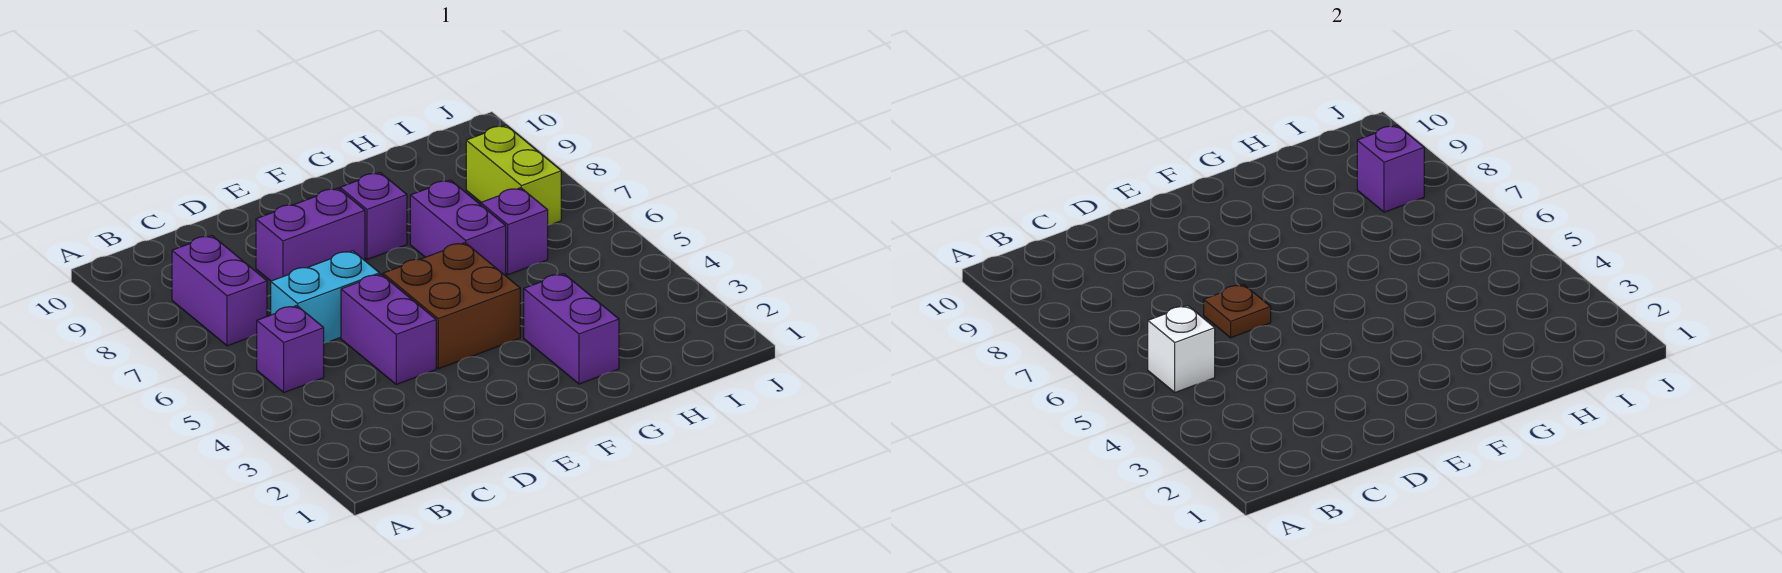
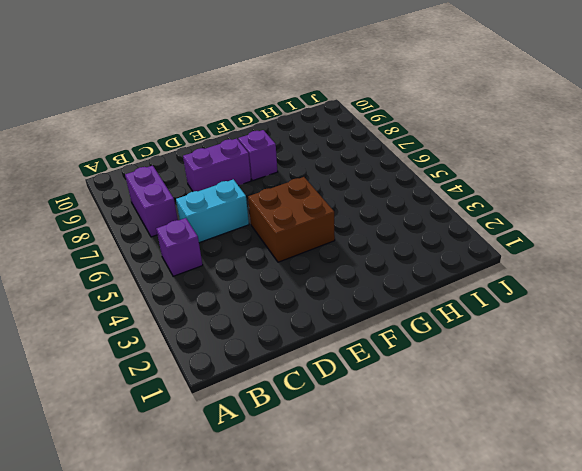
none -> purple brick D4:D5 level 1
none -> purple brick G2:G3 level 1
none -> purple brick G6:G7 level 1

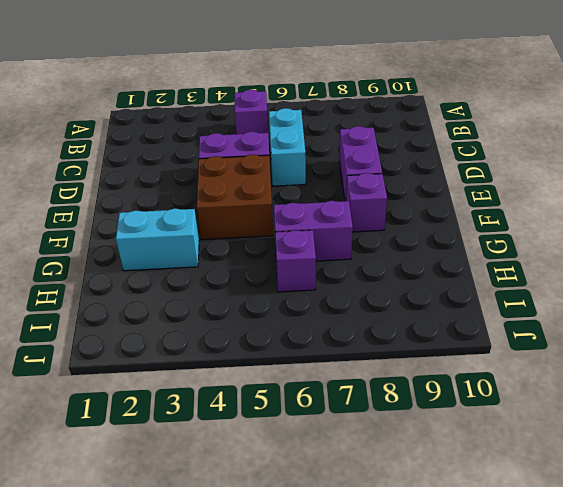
cyan brick G2:G3 level 1 -> purple brick G2:G3 level 1
none -> purple brick B7:B8 level 1
none -> lime brick I7:I8 level 1
none -> white brick B5 level 2

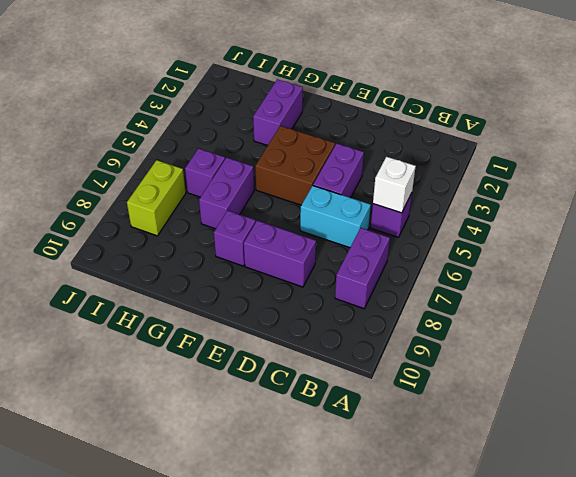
none -> brown plate D6 level 2
none -> purple brick I8 level 2

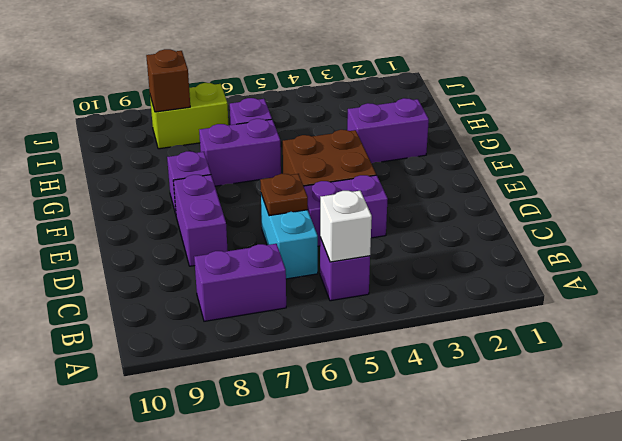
brown brick I8 level 2 -> purple brick I8 level 2

